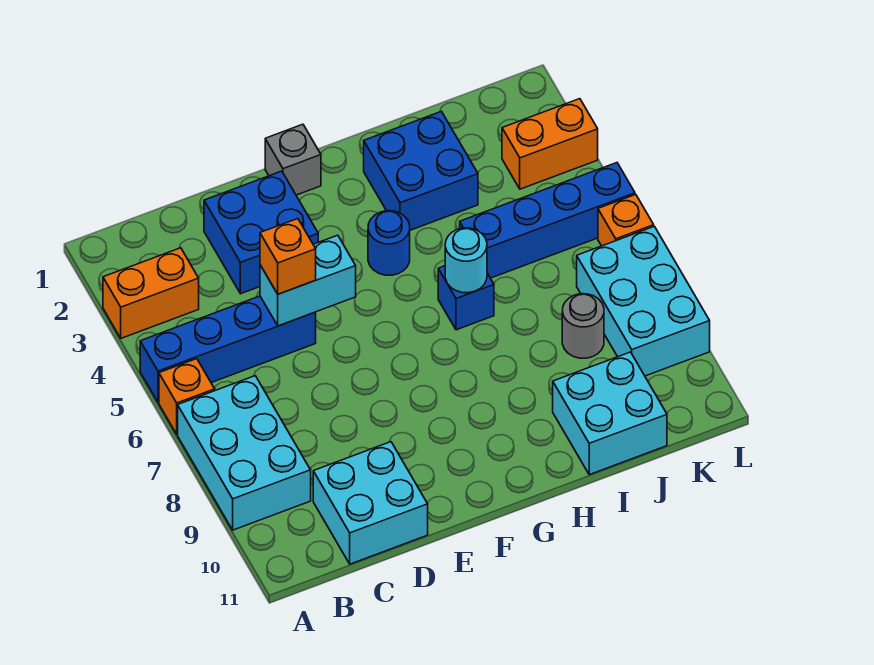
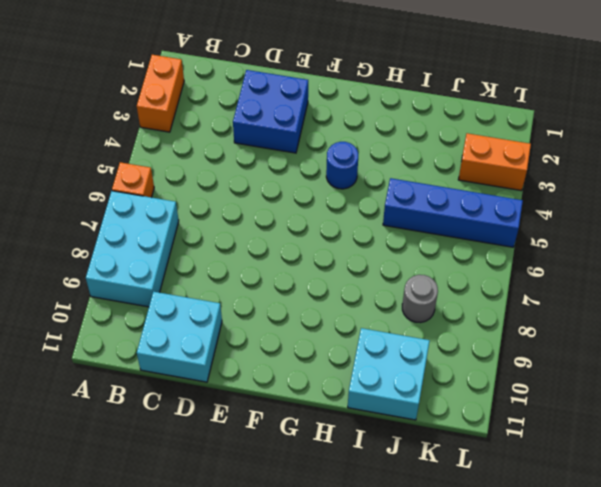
orange brick A2:A3 level 1 -> orange brick A3:B3 level 1
none -> blue brick A5:D5 level 1
none -> grey brick F1 level 1
none -> blue brick H2:I3 level 1

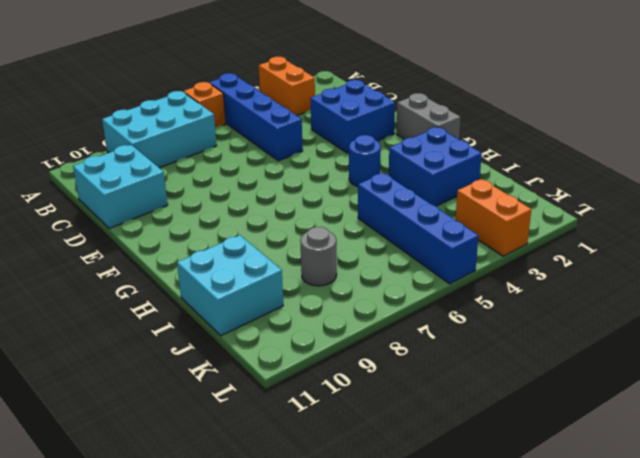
grey brick F1:G1 level 1 -> grey brick F1 level 1
none -> blue brick H6 level 1
none -> cyan brick K7:L9 level 1
none -> orange brick L6 level 1

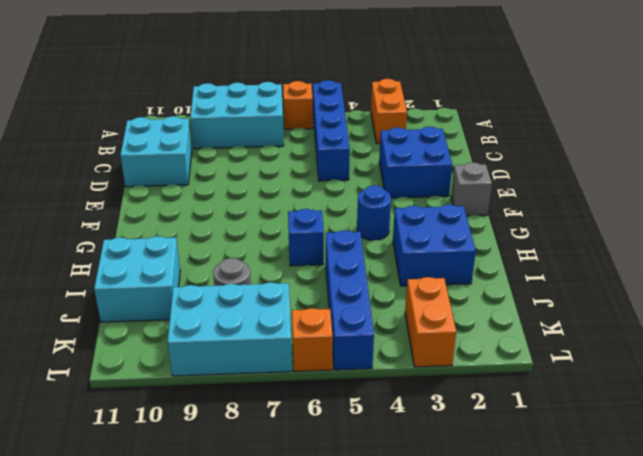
none -> cyan brick D5:E5 level 2
none -> cyan round brick H6 level 2
none -> orange brick D5 level 3

